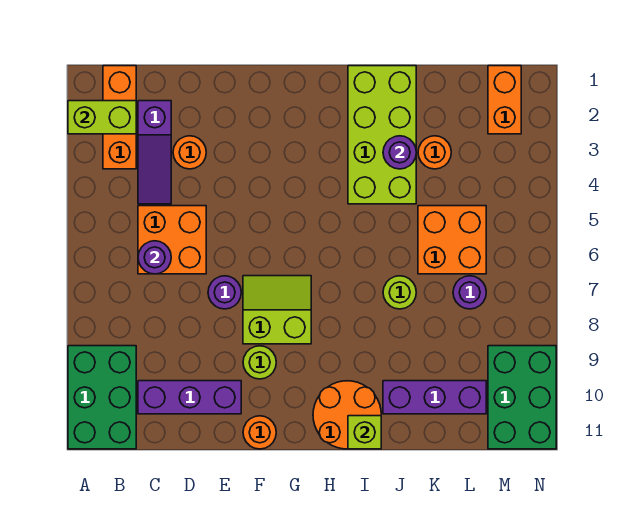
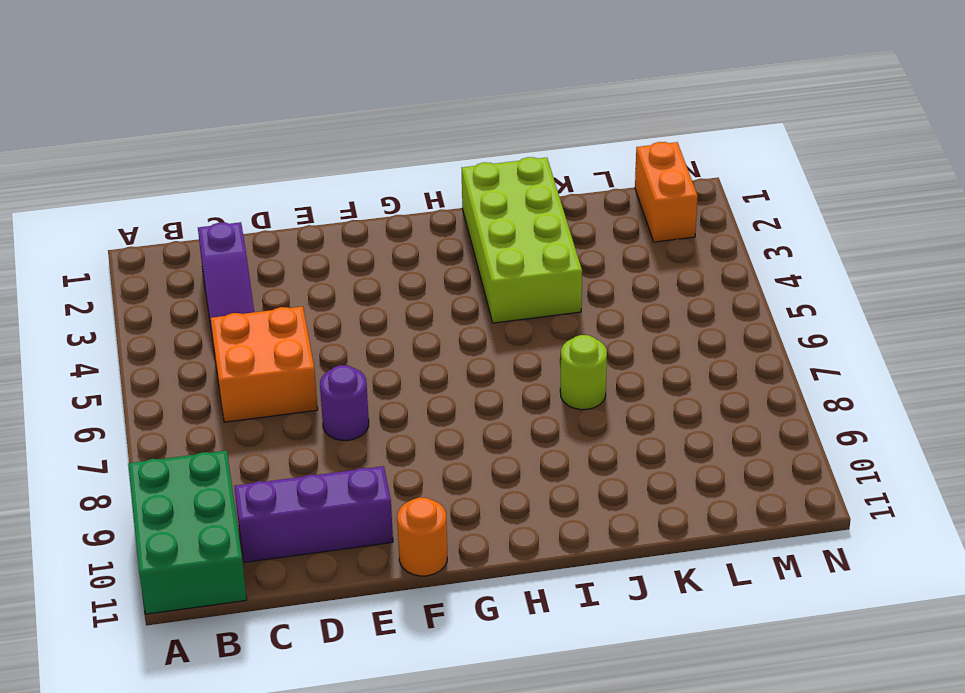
none -> orange brick B1:B3 level 1
none -> orange round brick D3 level 1
none -> lime slope F7:G8 level 1 top 8

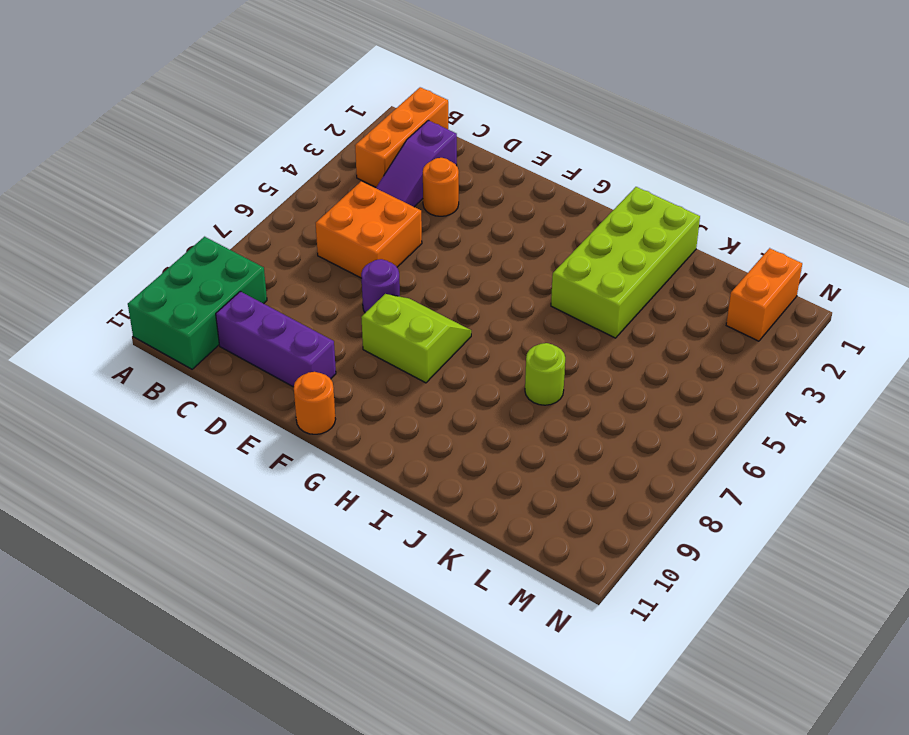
none -> lime round brick F9 level 1
none -> orange round brick H10:I11 level 1
none -> purple brick J10:L10 level 1

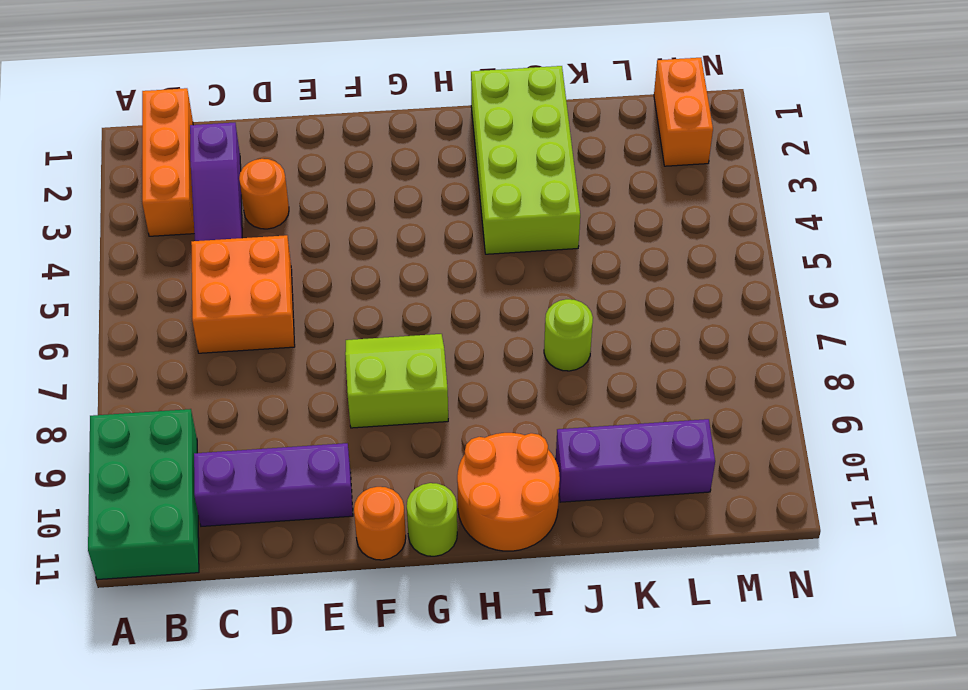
lime round brick G11 level 1 -> lime round brick F9 level 1
none -> purple round brick E7 level 1
none -> orange round brick K3 level 1
none -> orange brick K5:L6 level 1

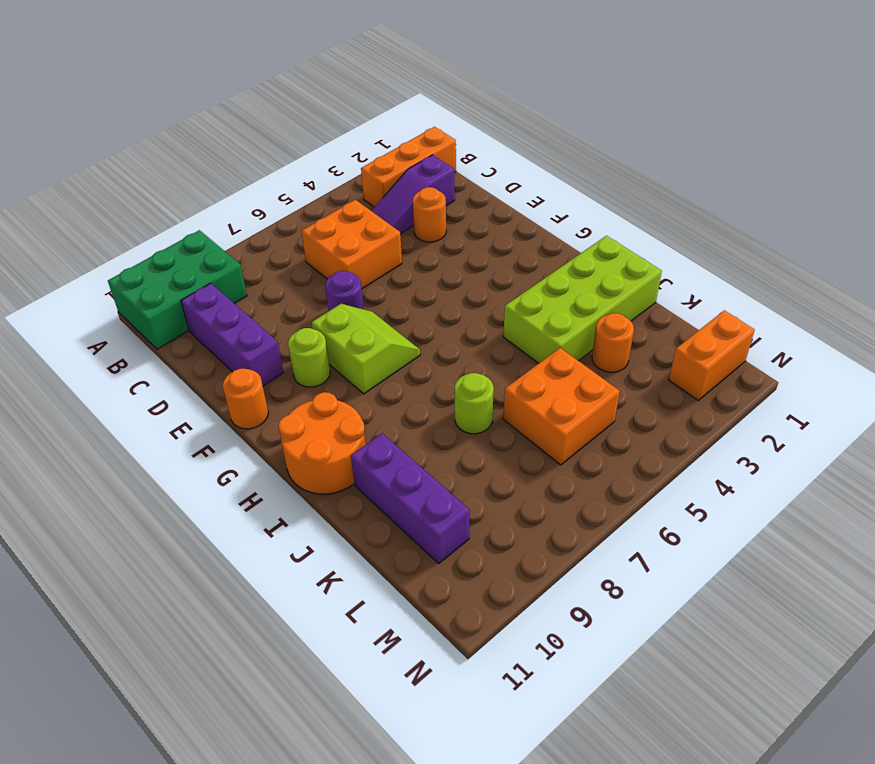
none -> purple round brick L7 level 1
none -> green brick M9:N11 level 1
none -> lime brick A2:B2 level 2

